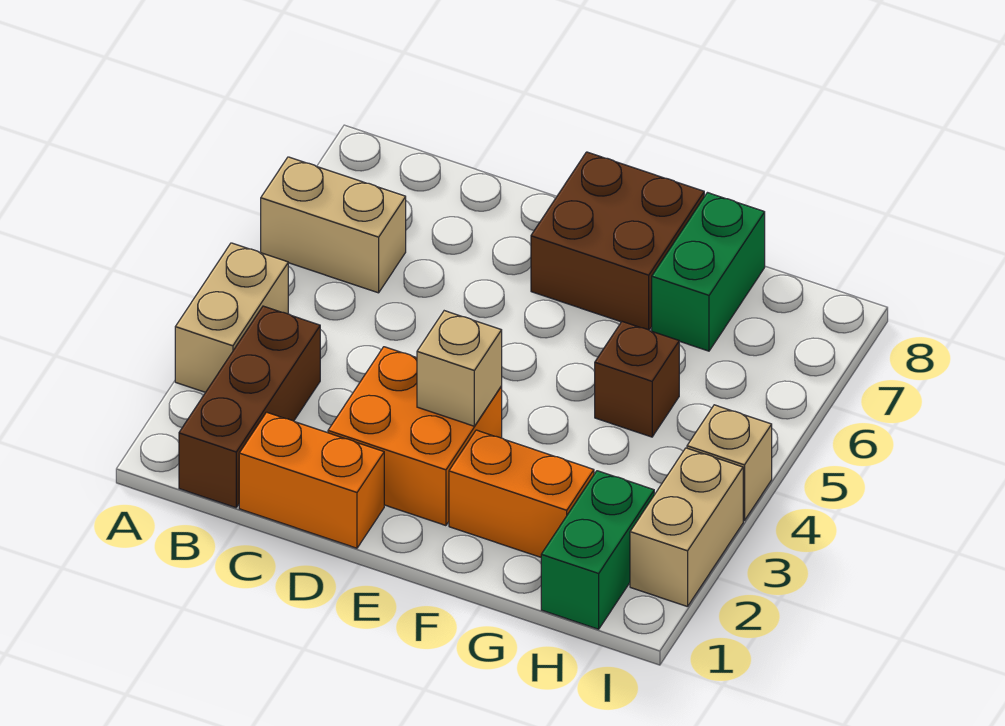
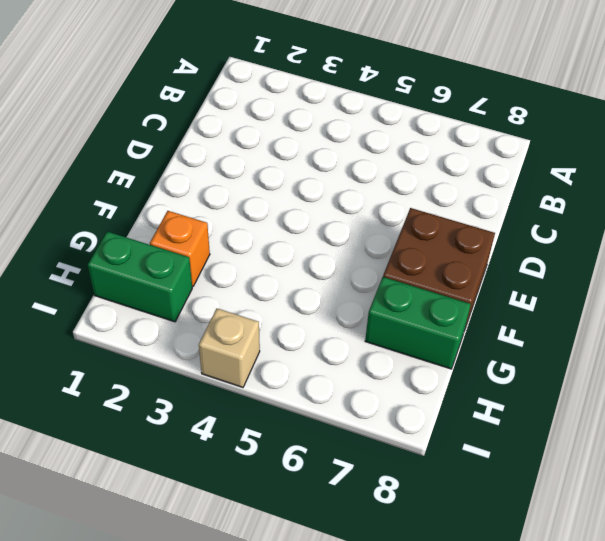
orange brick G2 level 1 -> orange brick F2:G2 level 1
none -> tan brick A3:A4 level 1
none -> tan brick A6:B6 level 1
none -> brown brick B1:B3 level 1

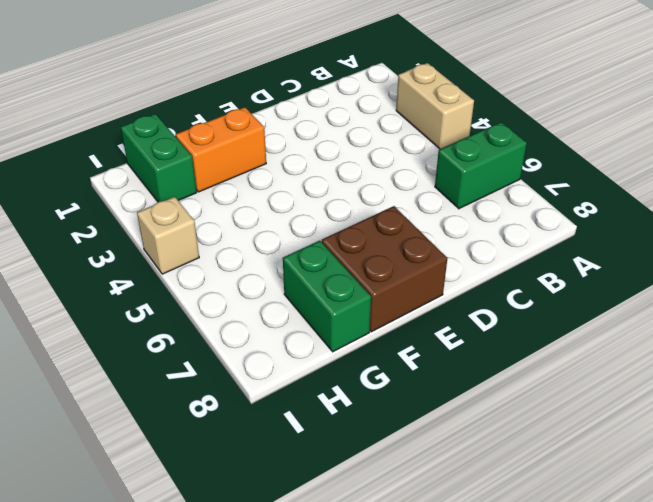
green brick A6:B6 level 1 -> tan brick A6:B6 level 1
none -> brown brick B1:B3 level 1
none -> orange brick C1:D1 level 1
none -> orange brick D2:E3 level 1

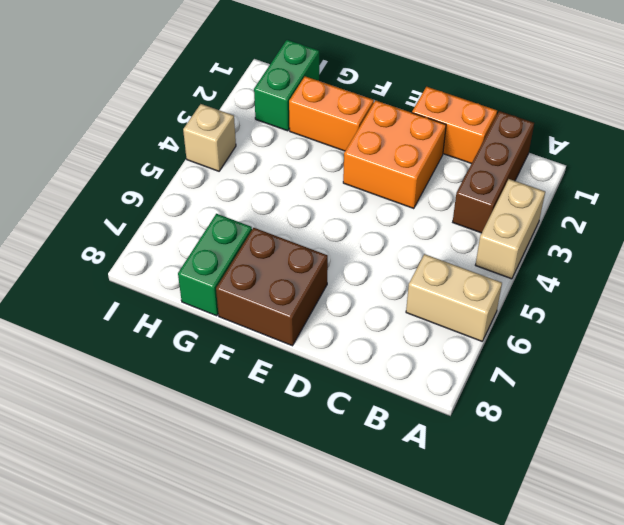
none -> brown brick G5 level 1
none -> tan brick I2:I3 level 1
none -> tan brick E3 level 2

